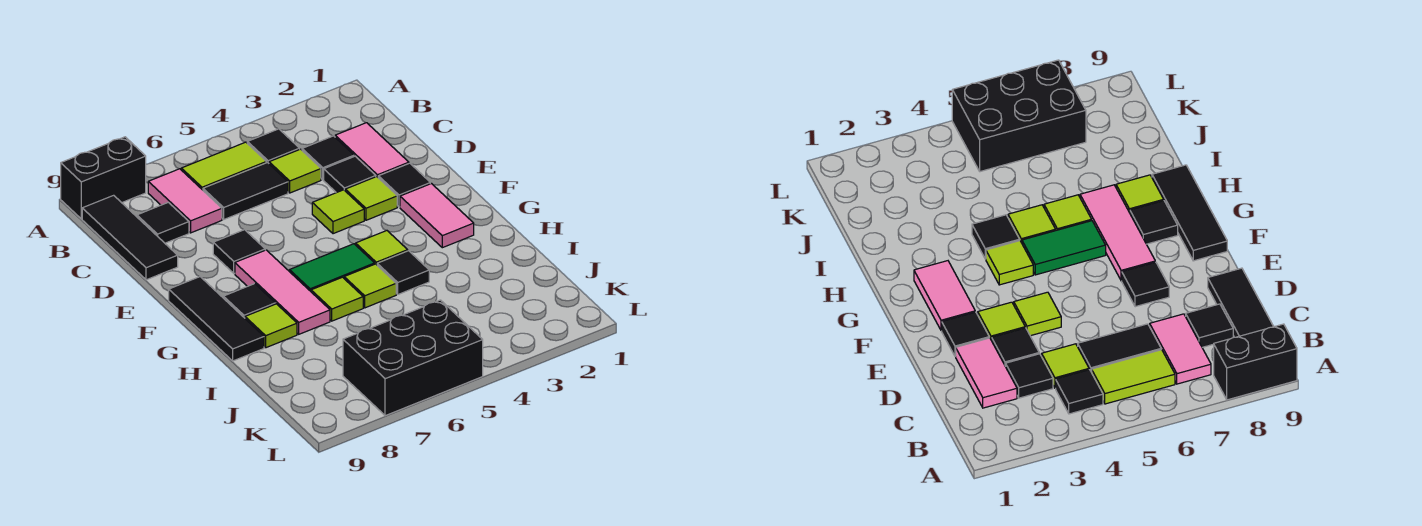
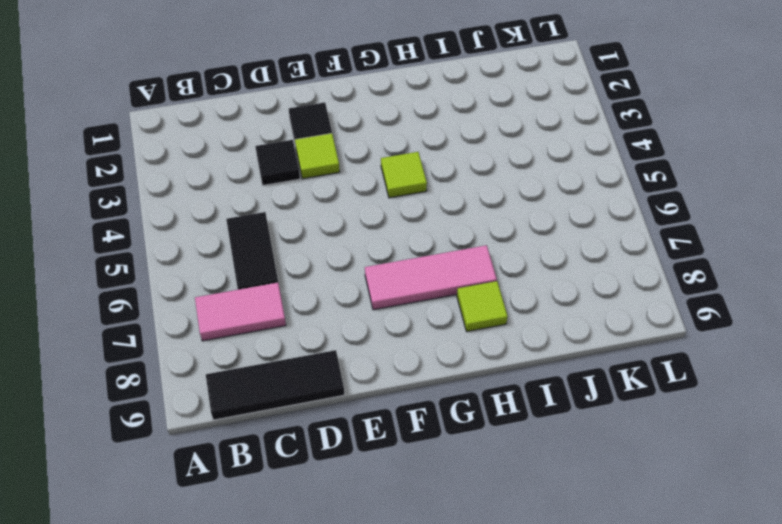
none -> black brick A8:A9 level 1
none -> black tile B4 level 1
none -> lime tile B5:B6 level 1

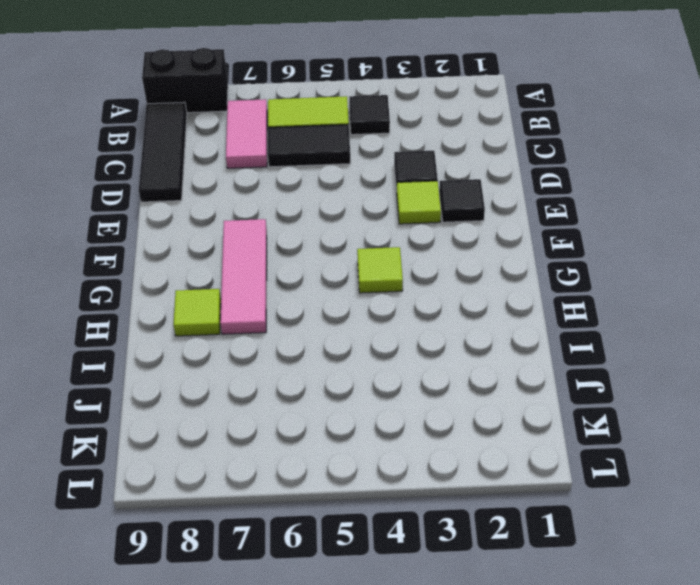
none -> pink tile C2:D2 level 1
none -> black tile C3 level 1
none -> lime tile C4 level 1

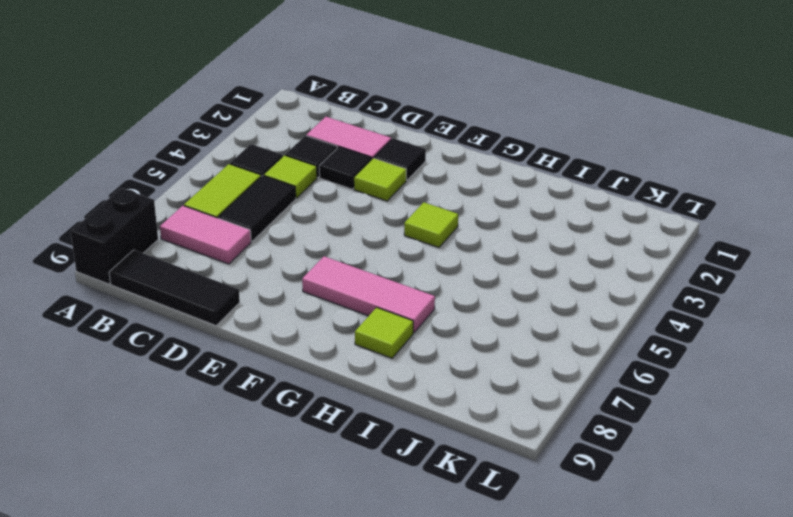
none -> black tile C8 level 1
none -> lime tile E4 level 1
none -> black tile E7 level 1

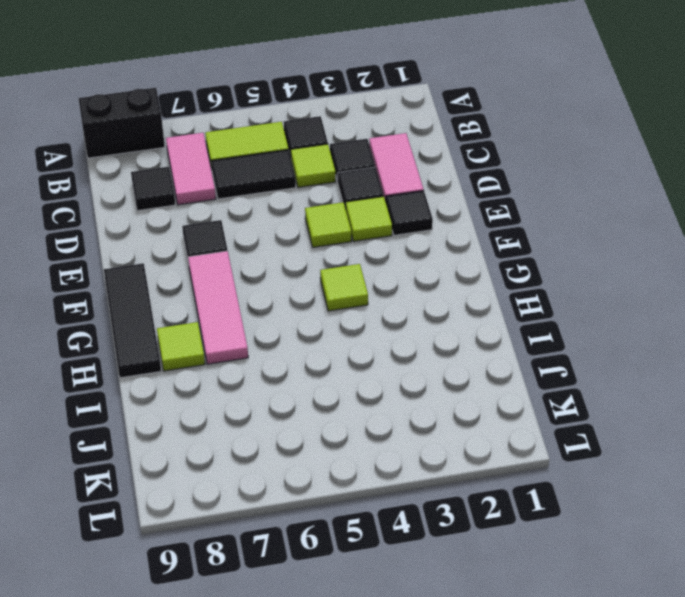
none -> black tile B9:D9 level 1
none -> pink tile F2:G2 level 1
none -> green tile G5:G6 level 1

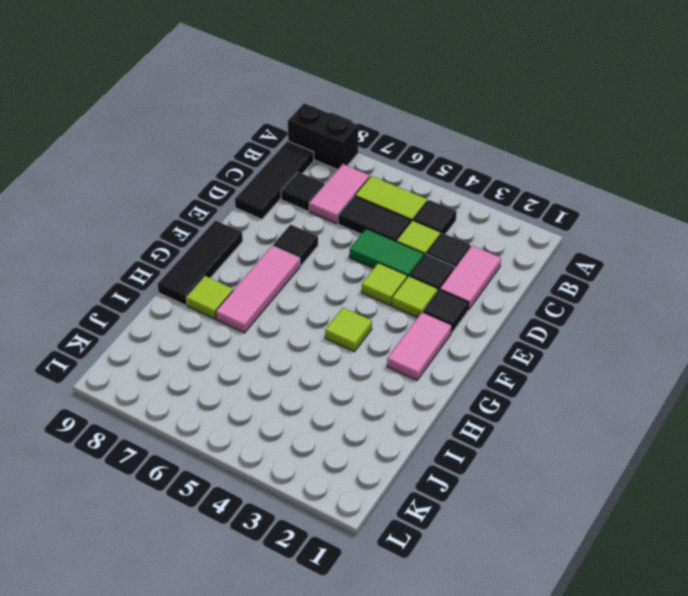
green tile D4:D5 level 1 -> green tile G5:G6 level 1
none -> black tile G8 level 1
none -> black tile H4 level 1
none -> lime tile H5 level 1

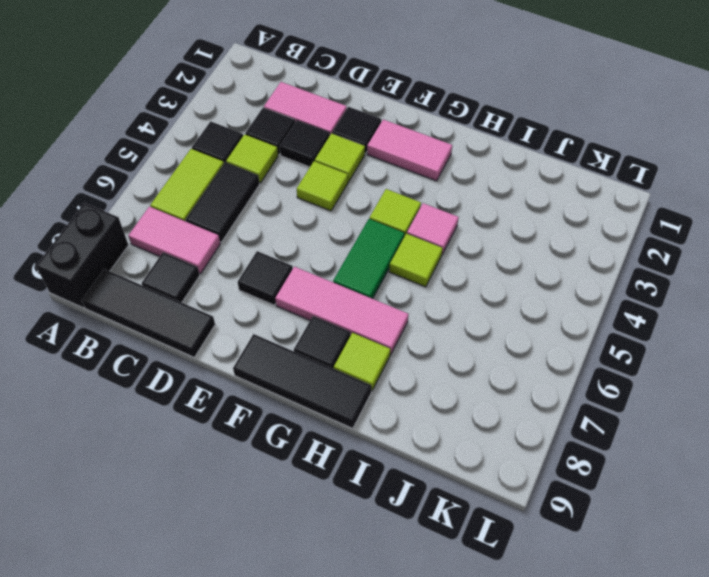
pink tile H4 level 1 -> black tile H4 level 1
none -> lime tile H6 level 1
none -> black brick K5:L7 level 1

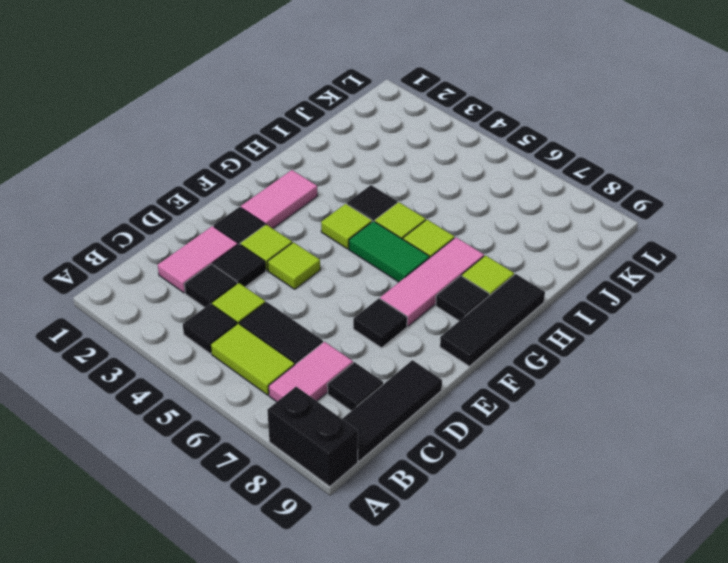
none -> black brick K5:L7 level 1

